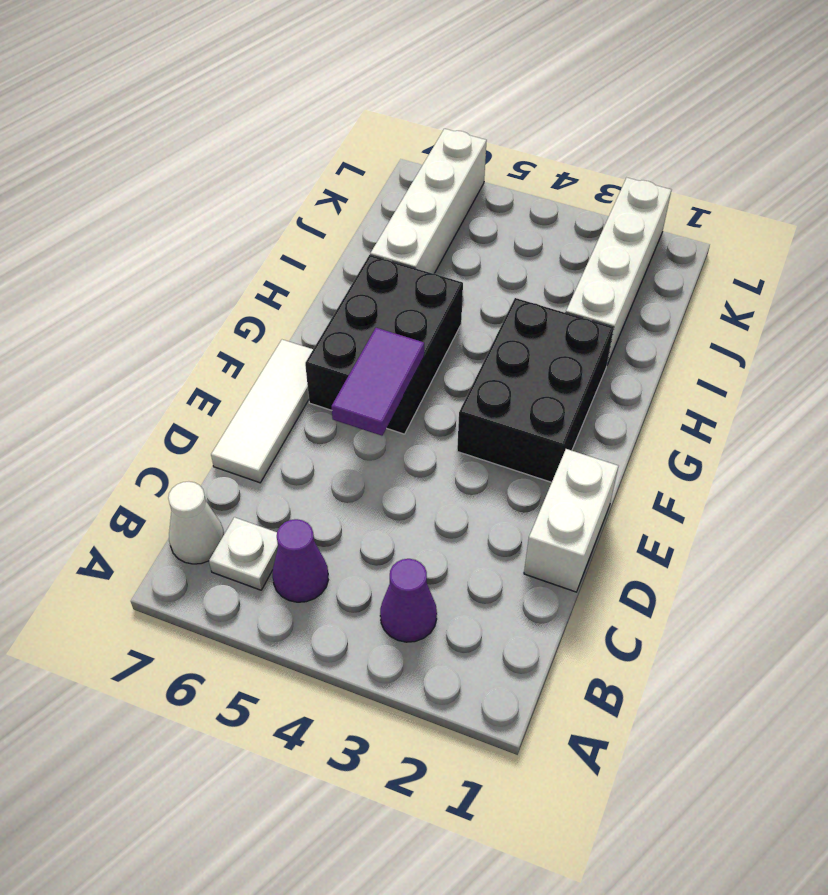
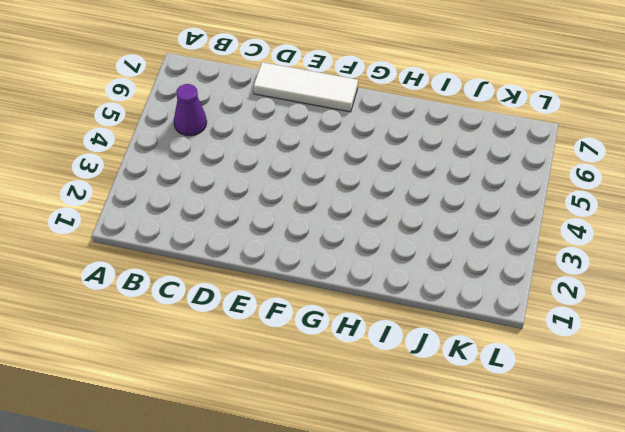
none -> purple cone B3 level 1
none -> white plate B6 level 1

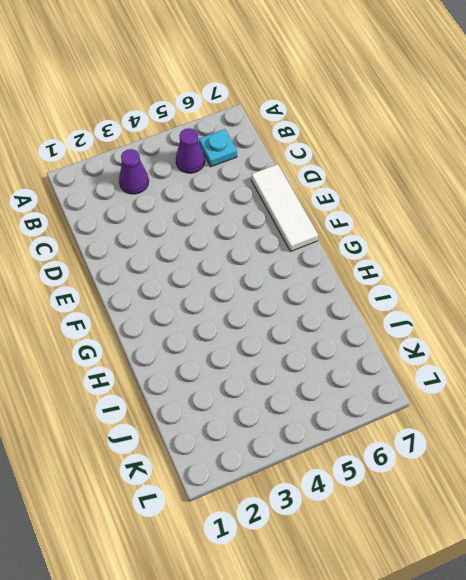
cyan plate B6 level 1 -> white plate B6 level 1
none -> white cone B7 level 1
none -> white brick D1:E1 level 1

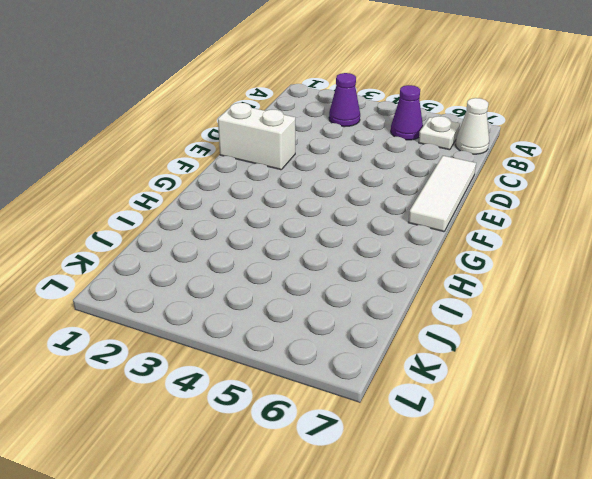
white brick E1:E2 level 1 -> white brick D1:E1 level 1
none -> black brick F2:H3 level 1
none -> black brick F5:H6 level 1

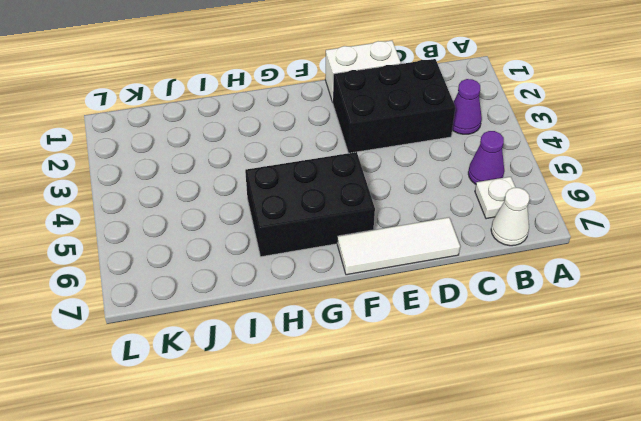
black brick C2:E3 level 1 -> black brick F2:H3 level 1
none -> white brick I2:L2 level 1
none -> white brick I6:L6 level 1

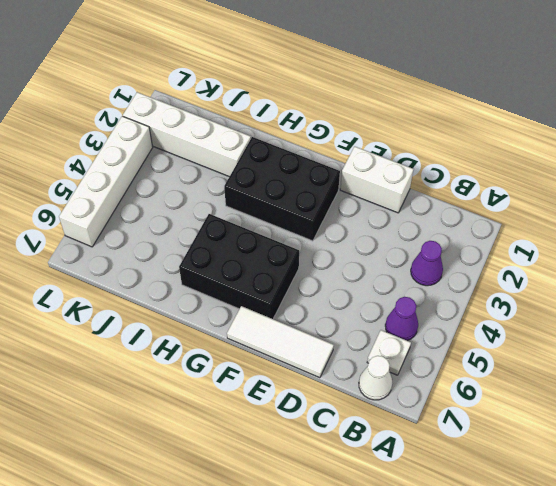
white brick L3:L6 level 1 -> white brick I6:L6 level 1
none -> purple tile E5:F5 level 2

